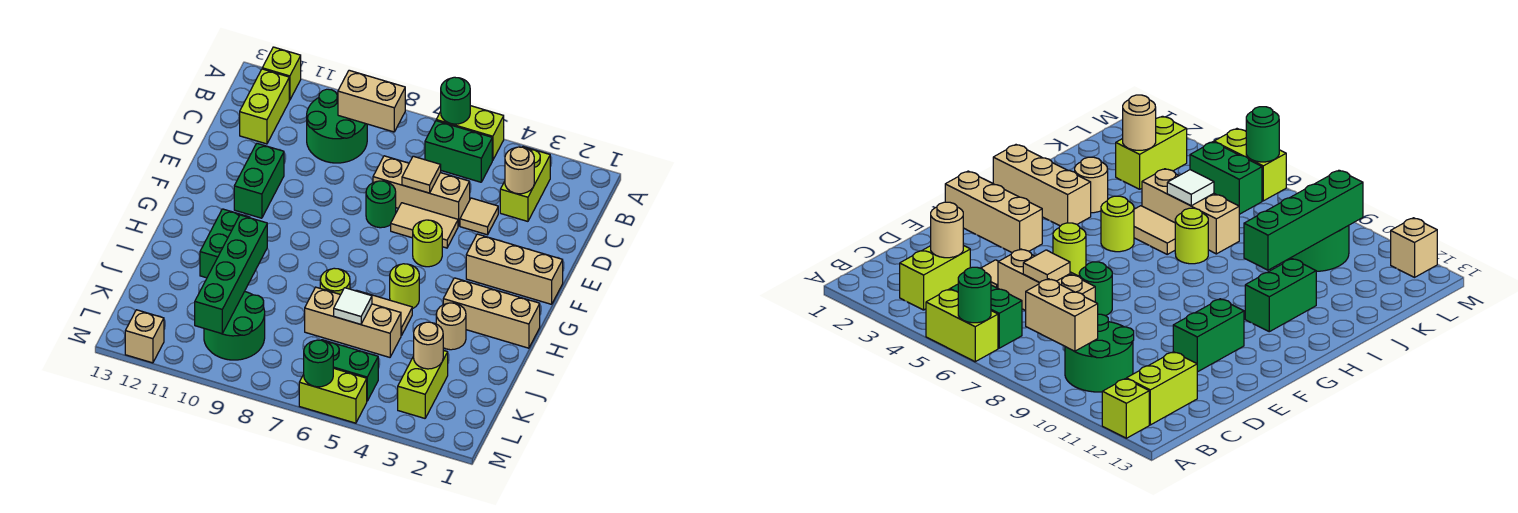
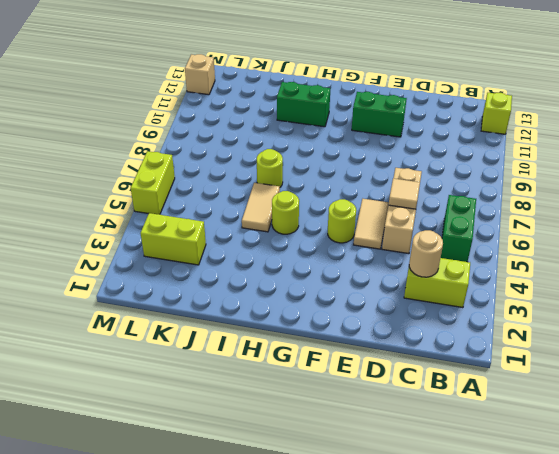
none -> lime brick A5:A6 level 1
none -> green round brick B9:C10 level 1
none -> lime brick B12:C12 level 1
none -> tan tile D4 level 1

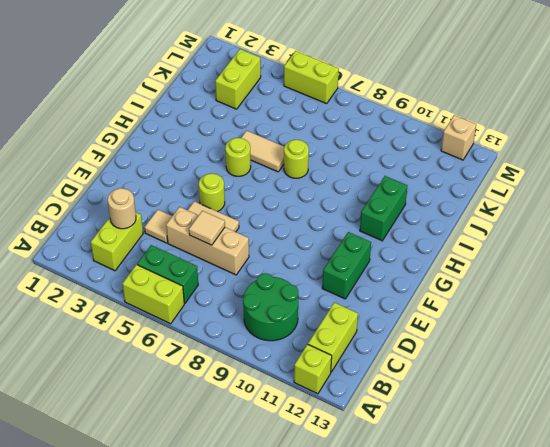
none -> green round brick E7 level 1
none -> tan brick F1:F3 level 1
none -> tan brick H1:H3 level 1
none -> tan round brick I3 level 1

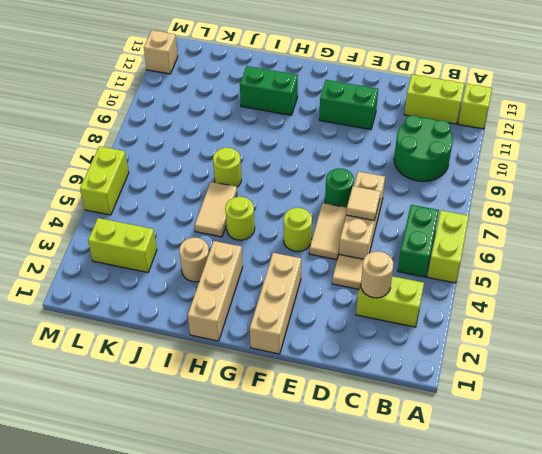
none -> tan brick J5:J7 level 1
none -> green round brick K9:L10 level 1
none -> green brick L5:L6 level 1
none -> green round brick A6 level 2

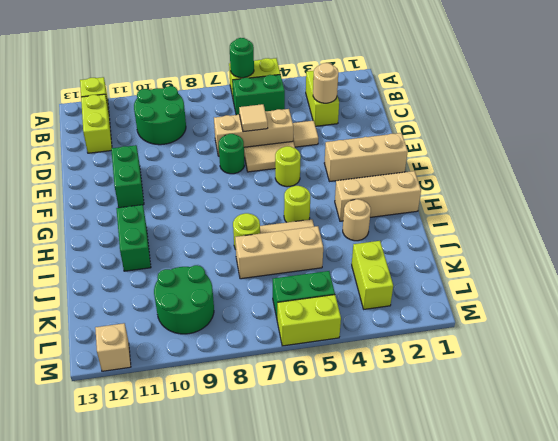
none -> tan brick B8:B9 level 2
none -> green brick I10:L10 level 2
none -> white tile J6 level 2
none -> tan round brick K3 level 2

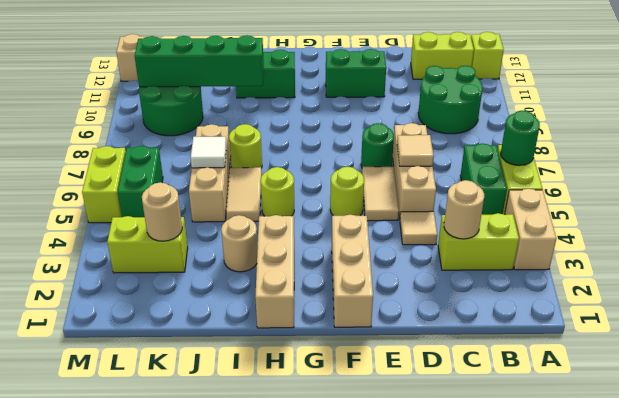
tan brick A3:A4 level 1 -> tan brick B8:B9 level 2
none -> green round brick M6 level 2

